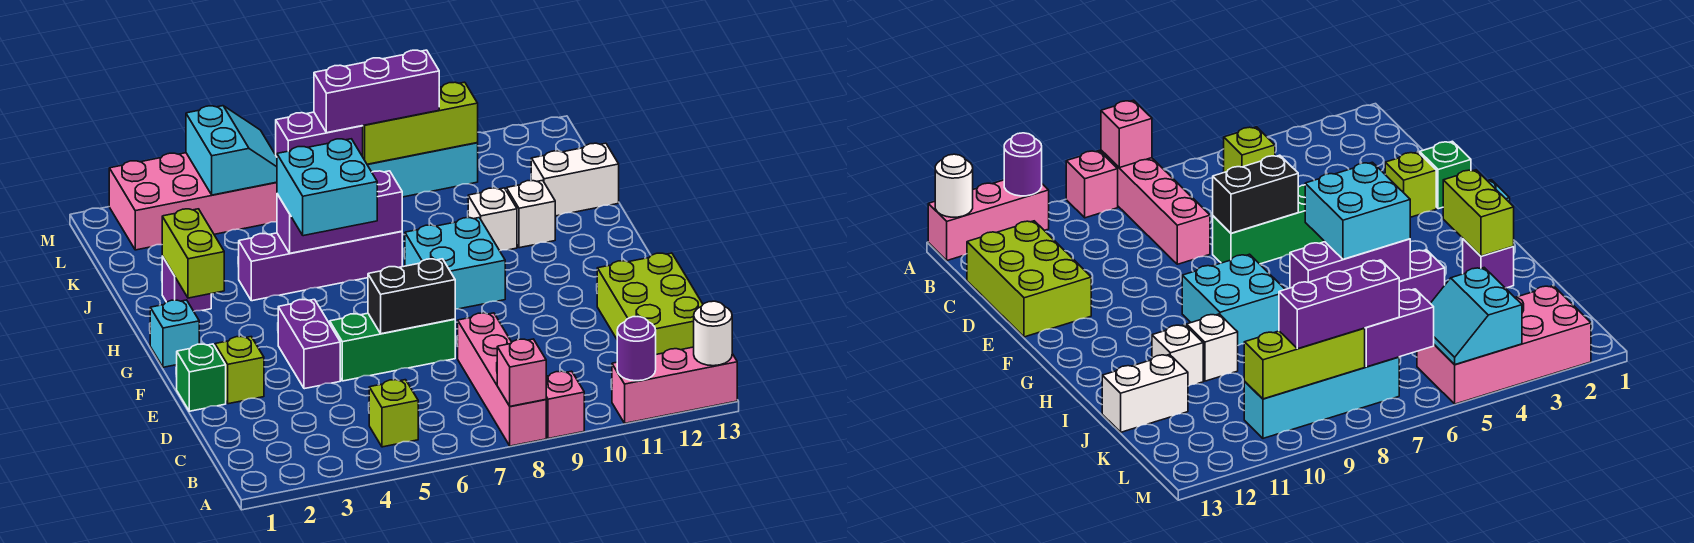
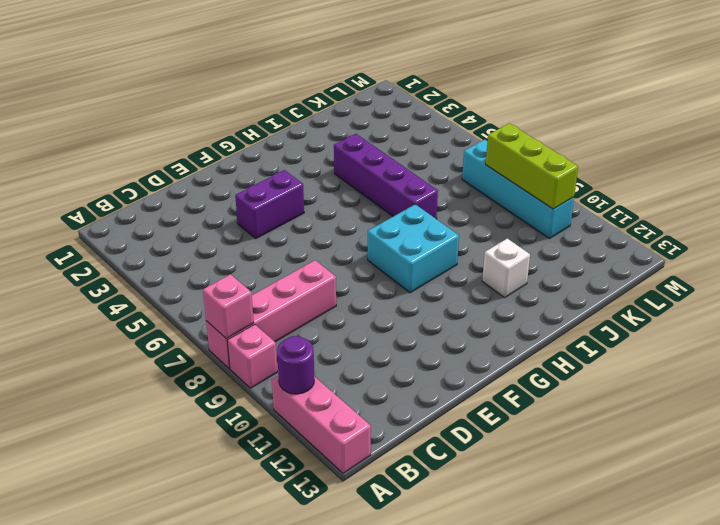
none -> lime brick B5 level 1
none -> lime brick C12:E13 level 1
none -> green brick E1 level 1

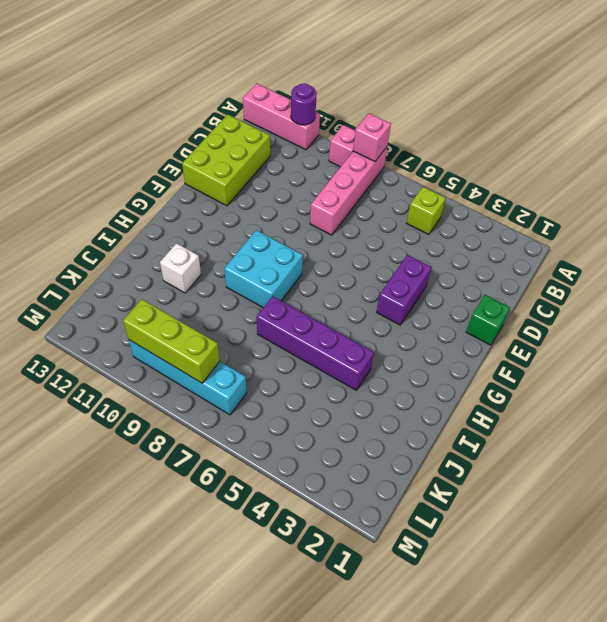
none -> lime brick E2 level 1
none -> green brick E5:E7 level 1
none -> cyan brick G1 level 1

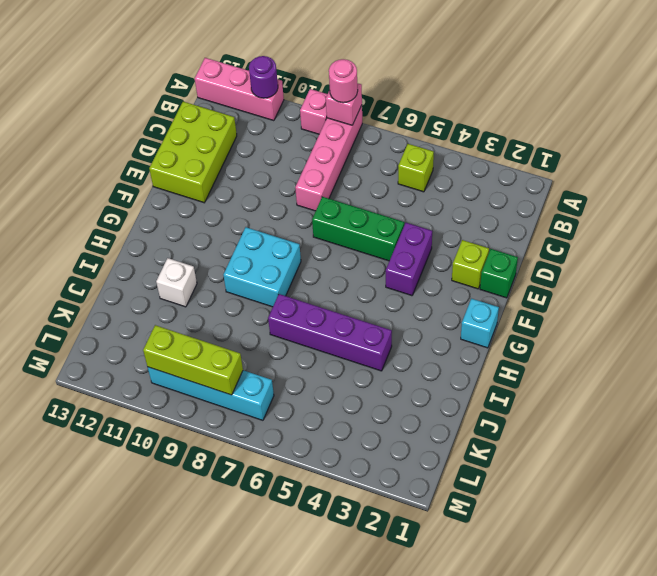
pink round brick A8 level 3 -> none
none -> purple brick I2 level 1
none -> white brick I10 level 1
none -> white brick J12:J13 level 1

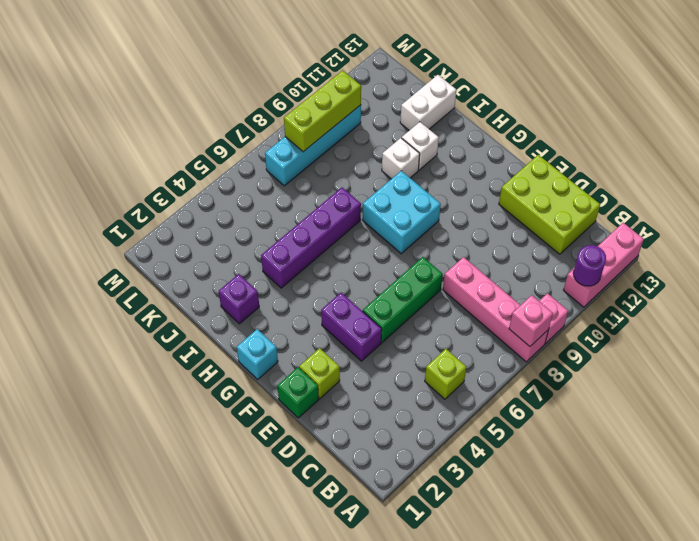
none -> pink brick L2:M5 level 1
none -> white round brick A13 level 2
none -> black brick E6:E7 level 2

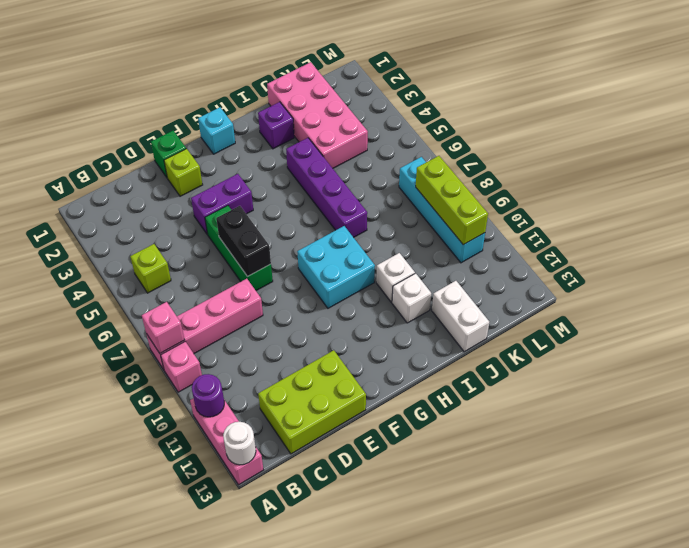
pink brick J1:K4 level 1 -> pink brick L2:M5 level 1
none -> lime brick H2:I2 level 2
none -> purple brick I5:I7 level 2
none -> cyan slope L4:M5 level 2 top 4

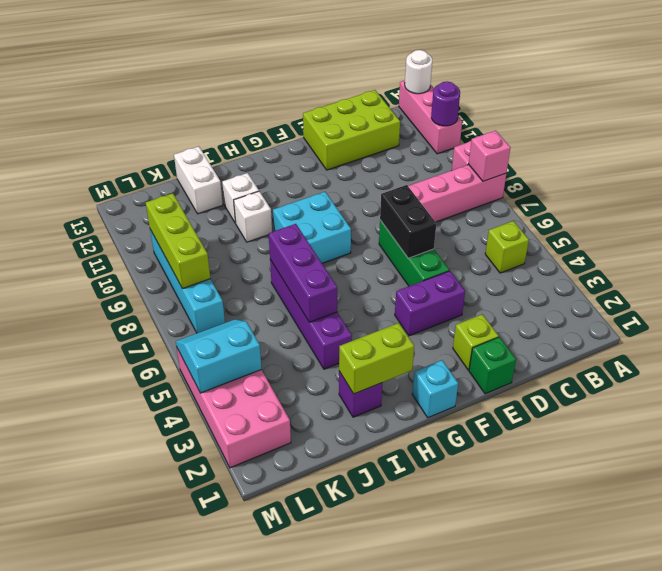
none -> purple brick L6:L7 level 2
none -> cyan brick H5:I6 level 3
none -> purple brick L7:L9 level 3

